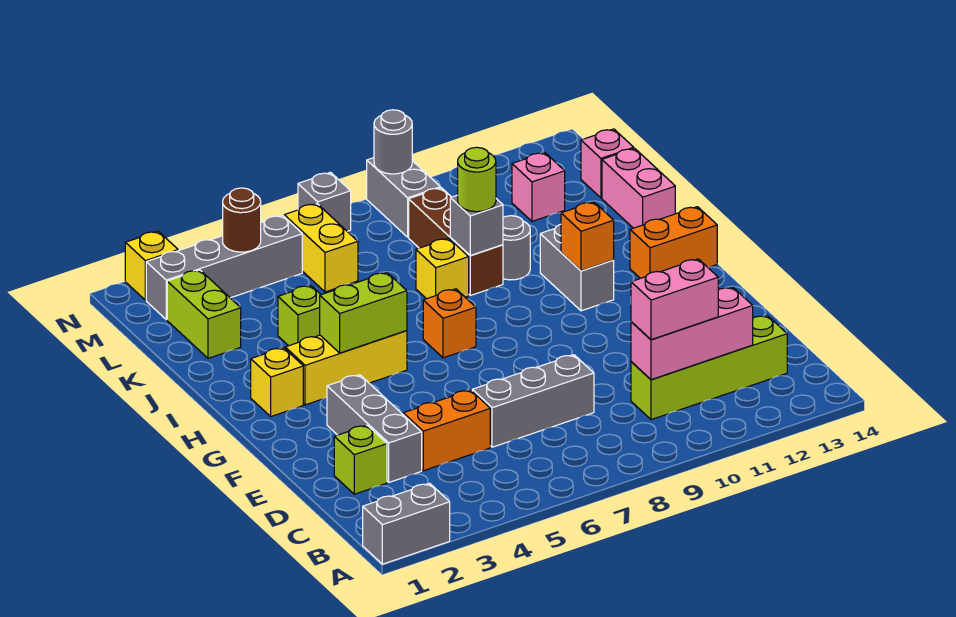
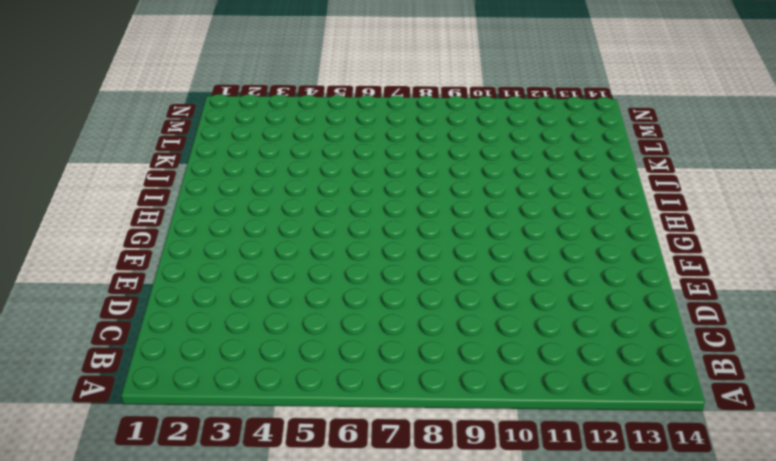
none -> grey brick A1:A2 level 1
none -> lime brick C10:C13 level 1
none -> lime brick D2 level 1
none -> grey brick D3:F3 level 1

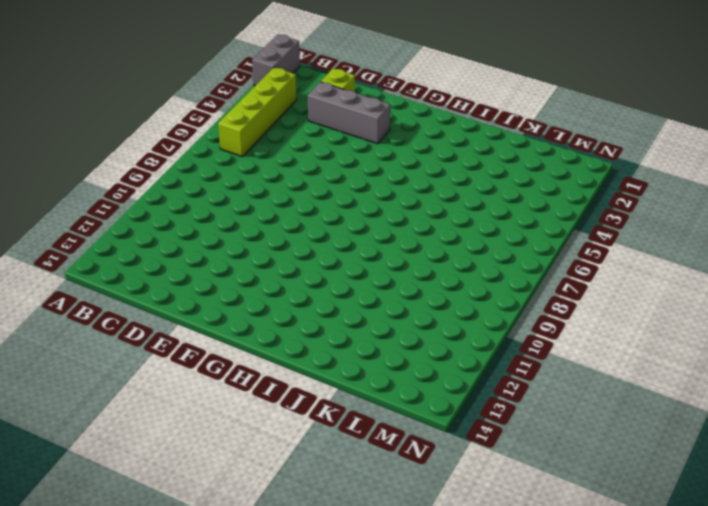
lime brick B3:B6 level 1 -> lime brick C10:C13 level 1
none -> orange brick D4:D5 level 1
none -> grey brick D6:D8 level 1
none -> yellow brick H2 level 1
none -> yellow brick H3:H5 level 1

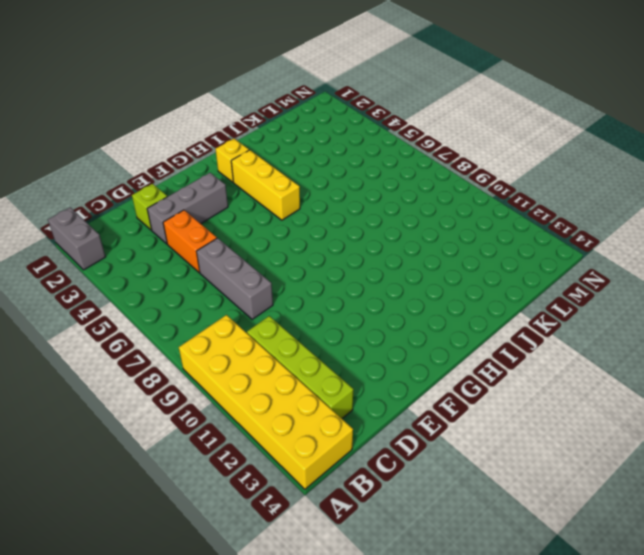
yellow brick A9:B14 level 1 -> none
none -> orange brick H7 level 1
none -> grey brick H11:I11 level 1
none -> orange brick H13:H14 level 1
none -> lime brick J4 level 1

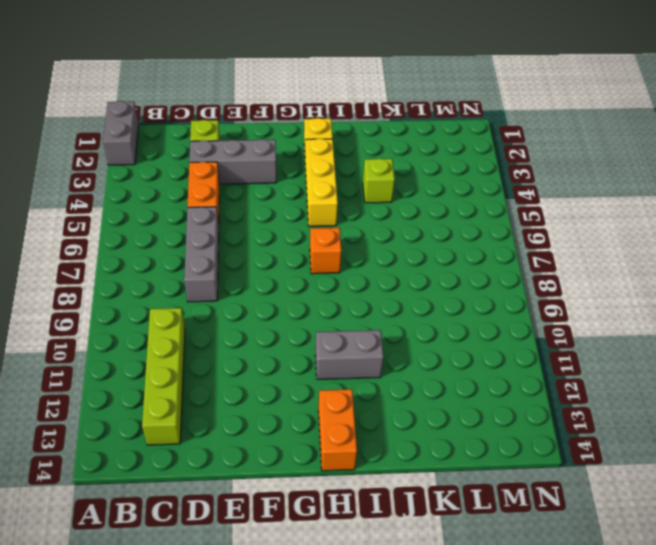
none -> yellow brick J8 level 1
none -> brown brick J9:L9 level 1
none -> grey round brick J10 level 1
none -> pink brick J14:K14 level 1

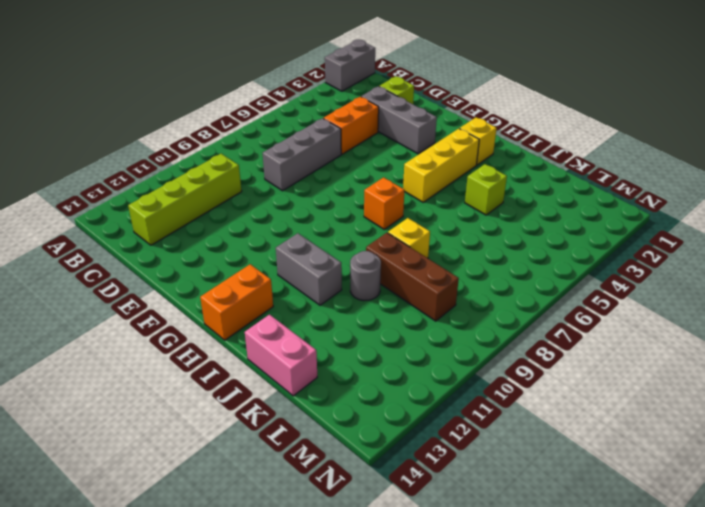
none -> lime brick K2:L2 level 1
none -> yellow brick L6:M6 level 1
none -> pink brick L12 level 1
none -> pink brick L14 level 1

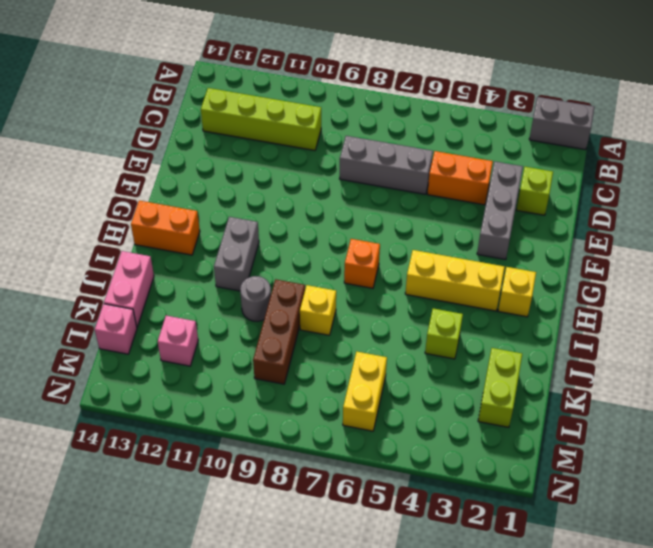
none -> grey brick M2:M5 level 1
none -> grey brick M9:N9 level 1
none -> yellow brick N2 level 1
none -> grey brick N7 level 1

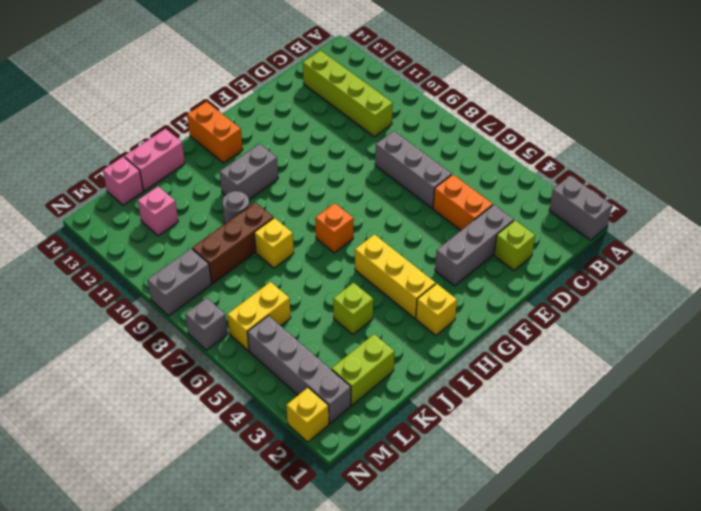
none -> pink brick C10:C12 level 2
none -> lime brick H4:H5 level 2
none -> orange brick H11 level 2
none -> grey brick J9 level 2

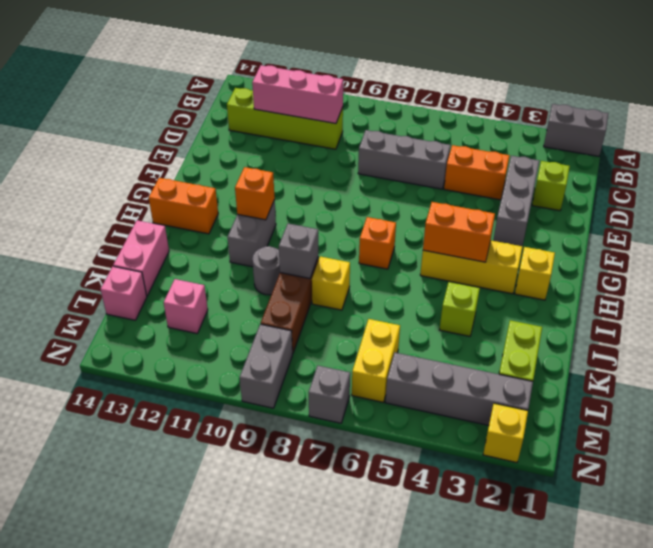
orange brick H4:H5 level 2 -> lime brick H4:H5 level 2
none -> brown round brick M4 level 2
none -> grey round brick N9 level 2
none -> pink brick C10:C11 level 3
none -> lime round brick J9 level 3

